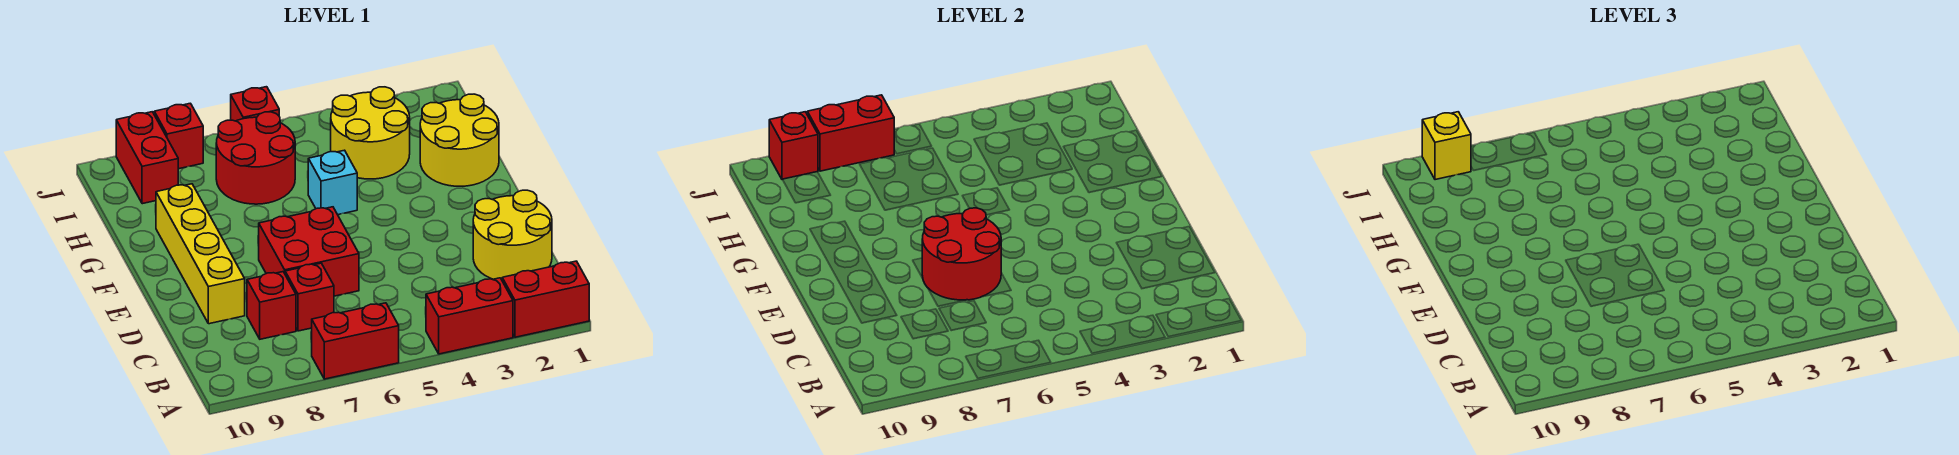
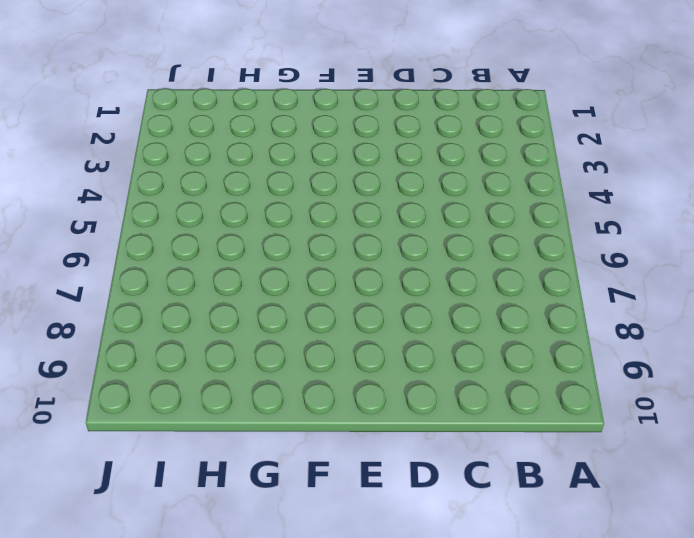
none -> red brick A1:A2 level 1
none -> red brick A3:A4 level 1
none -> red brick A6:A7 level 1

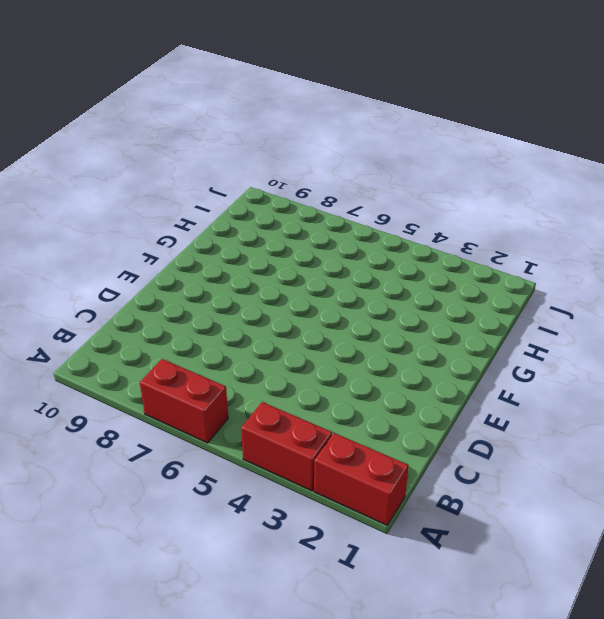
none -> yellow round brick C1:D2 level 1
none -> red brick C7 level 1
none -> red brick C8 level 1

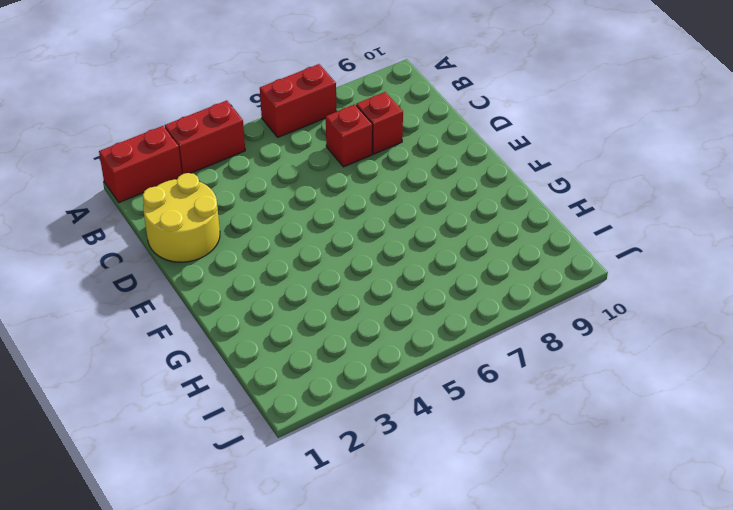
none -> red brick D6:E7 level 1
none -> yellow brick D9:G9 level 1
none -> yellow round brick G1:H2 level 1

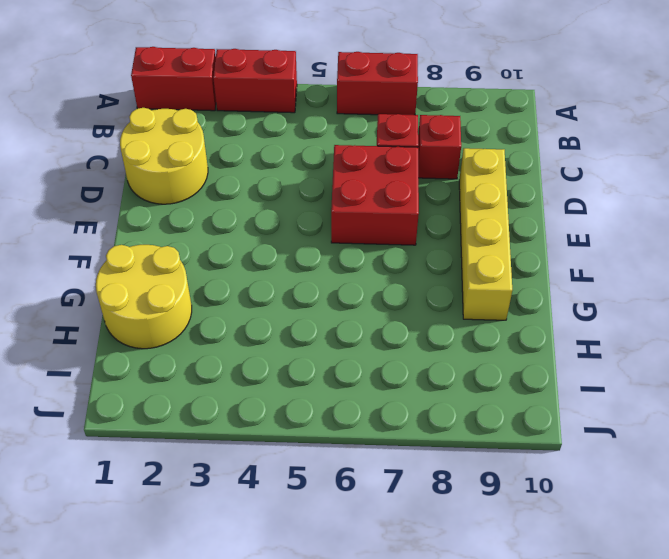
none -> cyan brick G5 level 1
none -> yellow round brick H3:I4 level 1
none -> red round brick H6:I7 level 1

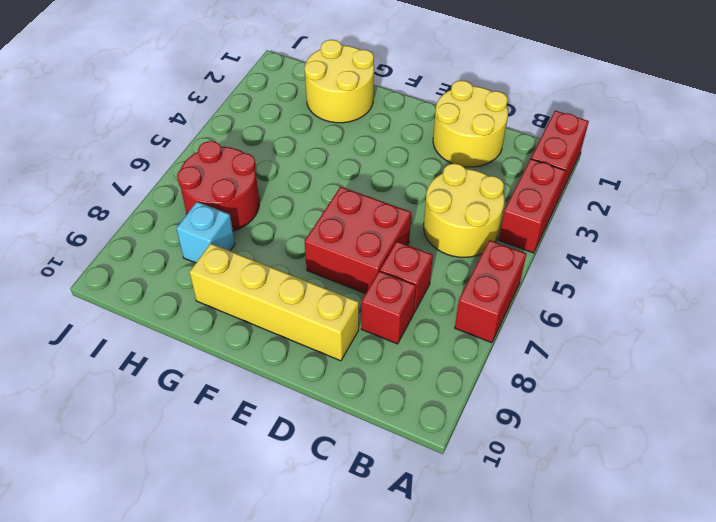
yellow round brick B4:C5 level 1 -> yellow round brick H3:I4 level 1
cyan brick H8 level 1 -> cyan brick G5 level 1
none -> red brick I9:J9 level 1
none -> red brick J6 level 1
none -> red brick J8 level 1

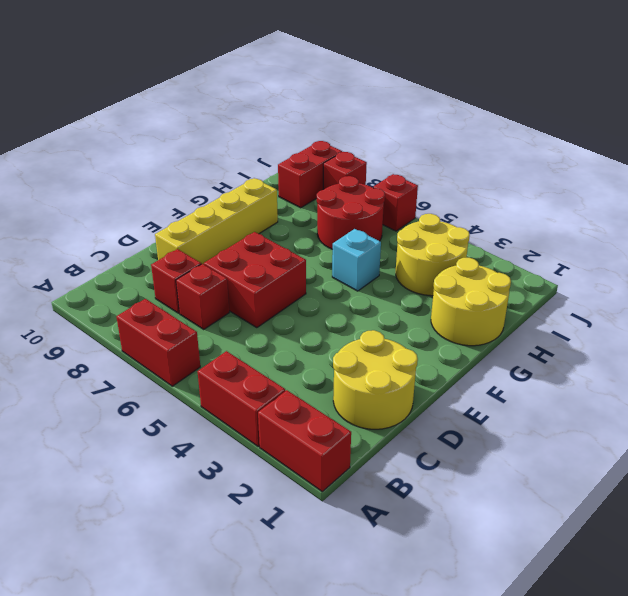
none -> red round brick D6:E7 level 2
none -> red brick J7:J8 level 2
none -> red brick J9 level 2

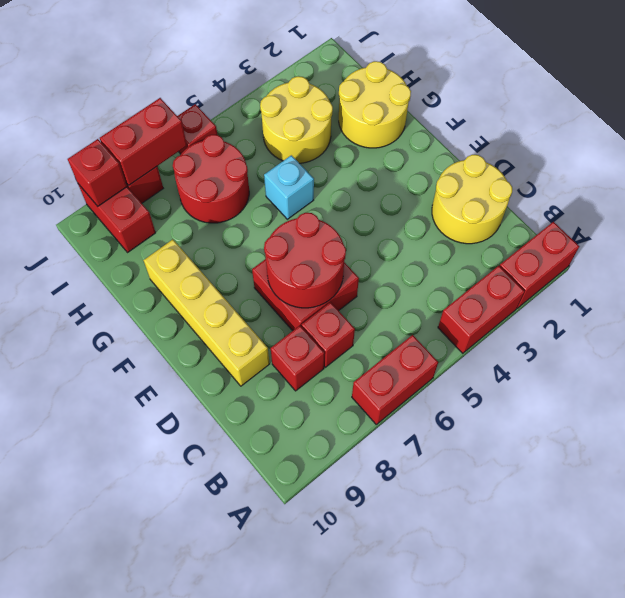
none -> yellow brick J9 level 3

